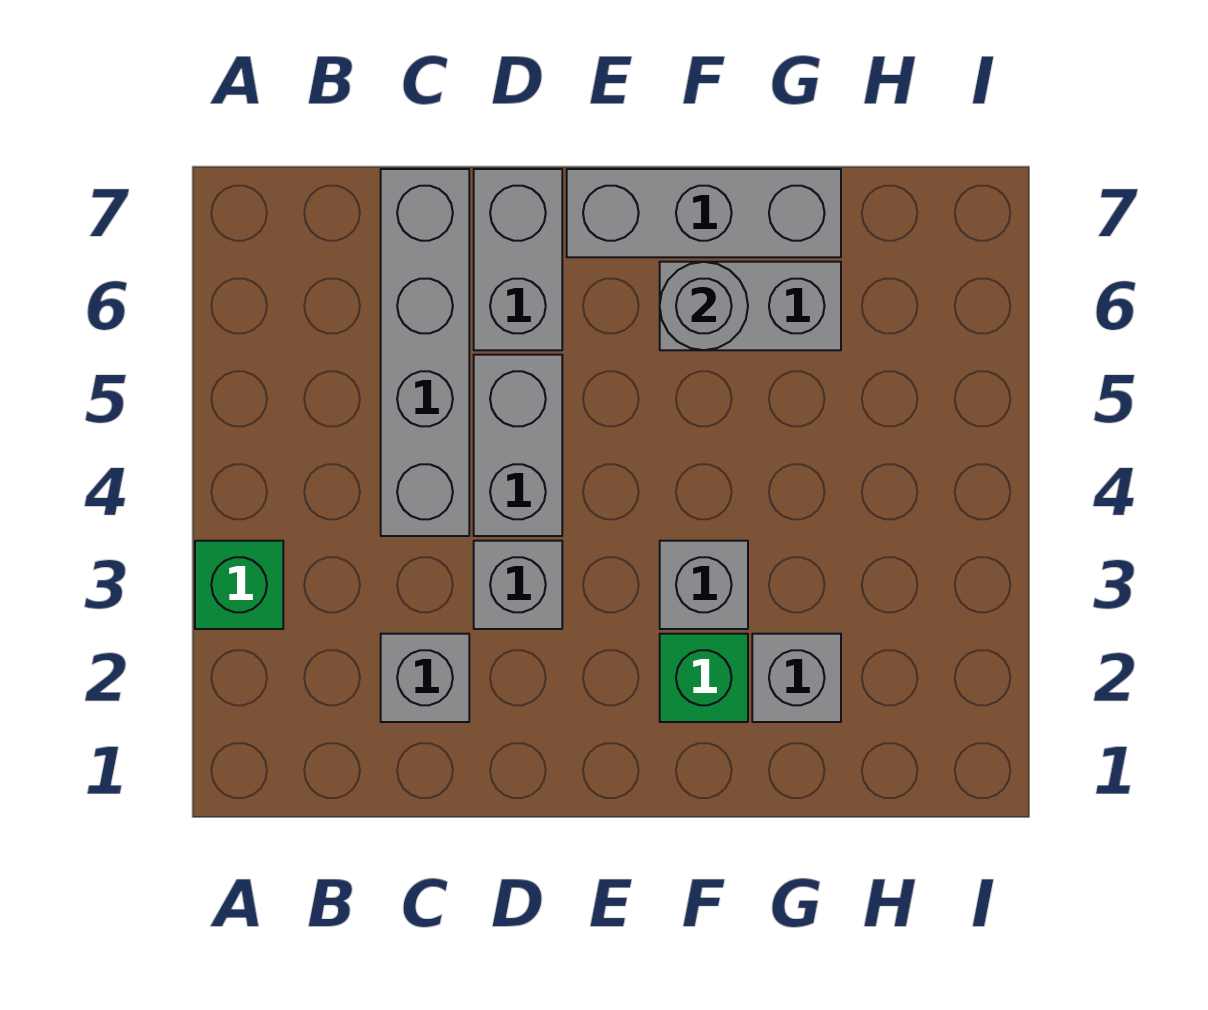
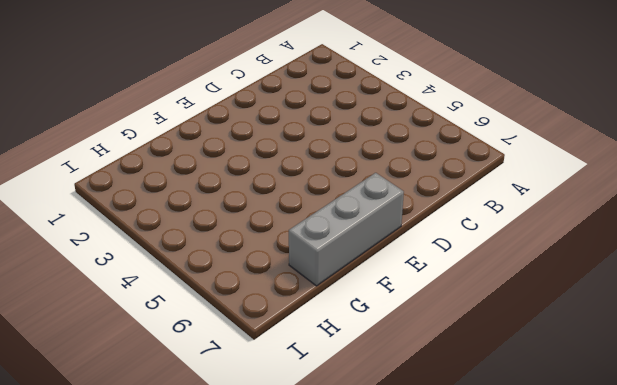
none -> green brick A3 level 1
none -> grey brick C2 level 1
none -> grey brick C4:C7 level 1

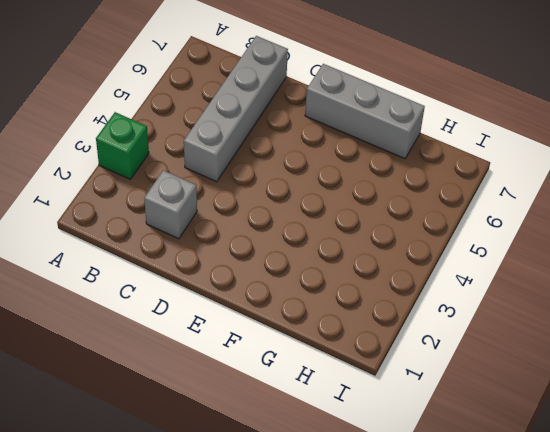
none -> grey brick D3 level 1
none -> grey brick D4:D5 level 1
none -> grey brick D6:D7 level 1

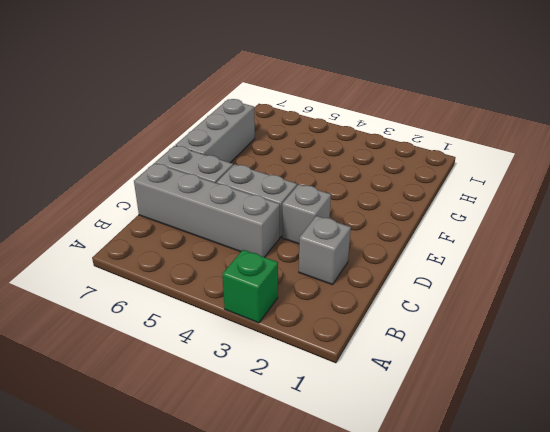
none -> green brick F2 level 1
none -> grey brick F3 level 1
none -> grey brick F6:G6 level 1

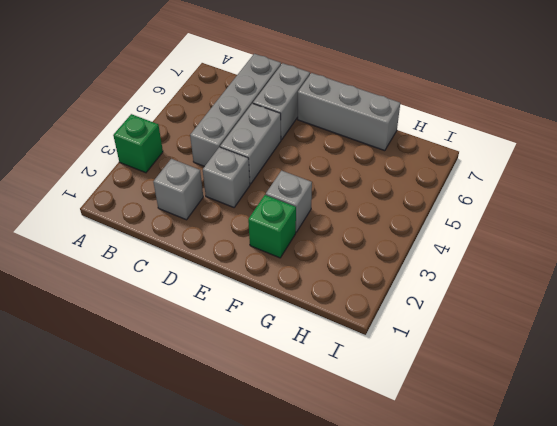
none -> grey brick F6:G6 level 1
none -> grey brick G2 level 1
none -> grey round brick F6 level 2

